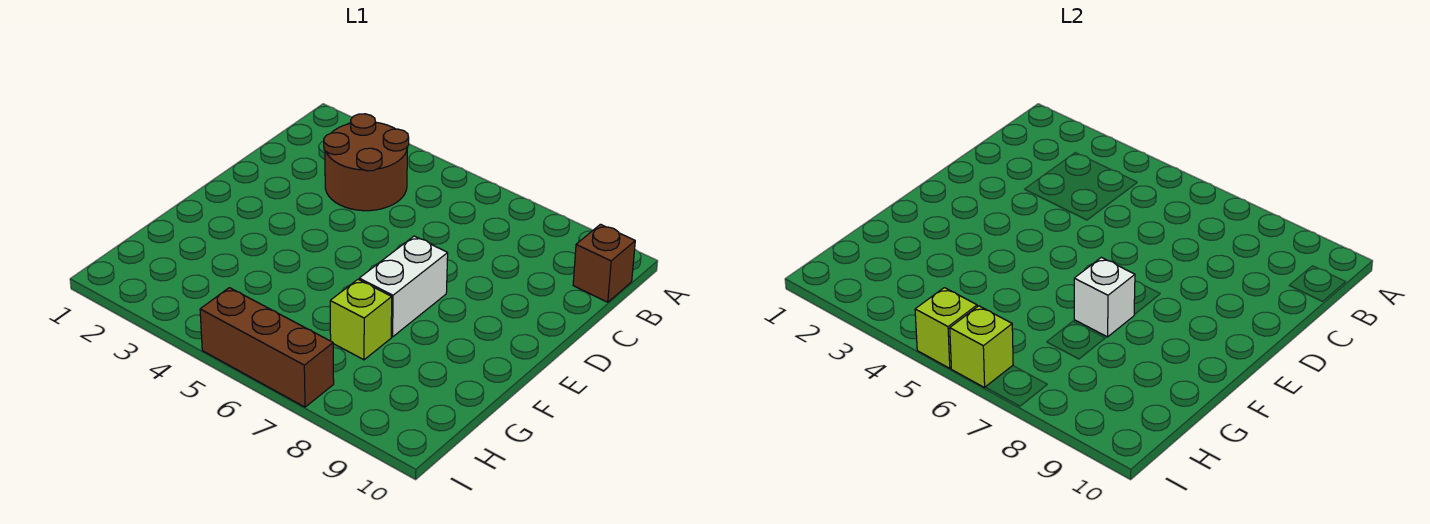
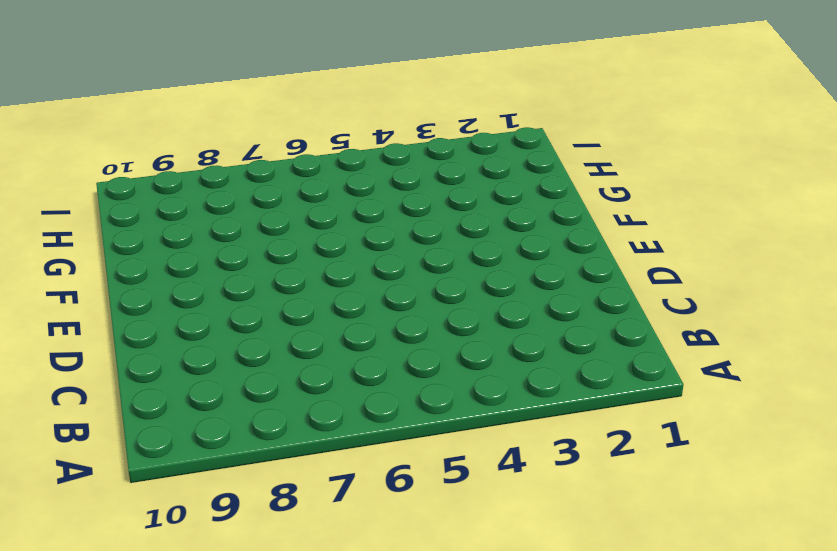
none -> brown round brick B3:C4 level 1
none -> brown brick B10 level 1

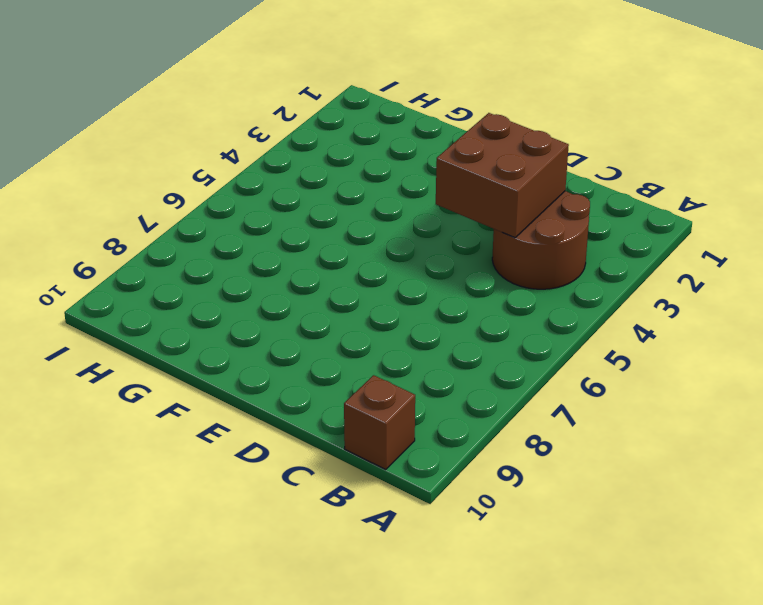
brown brick C3:D4 level 2 -> none
none -> white brick E7:F7 level 1
none -> lime brick G7 level 1

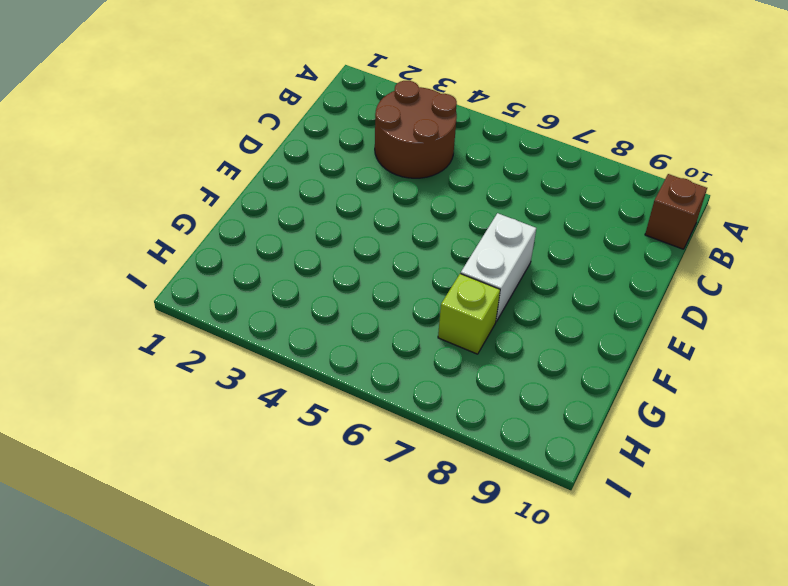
none -> brown brick I5:I7 level 1
none -> white brick F7 level 2

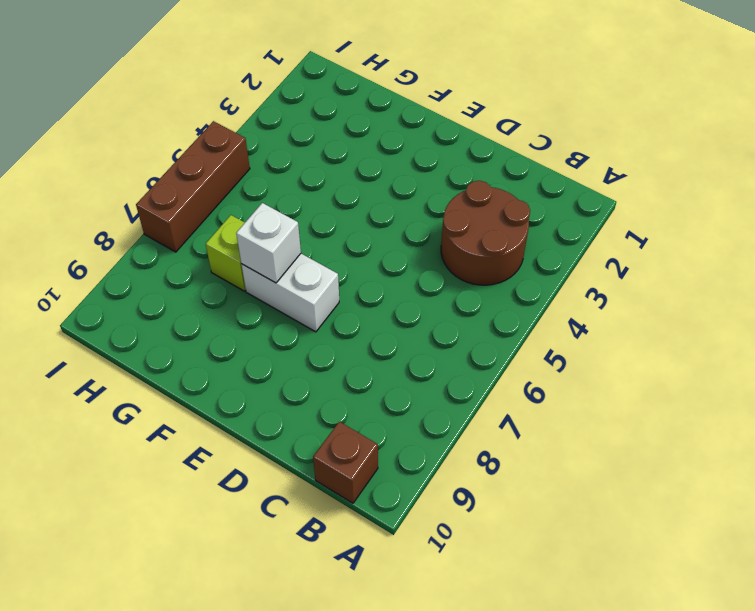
none -> lime brick I5 level 2
none -> lime brick I6 level 2

